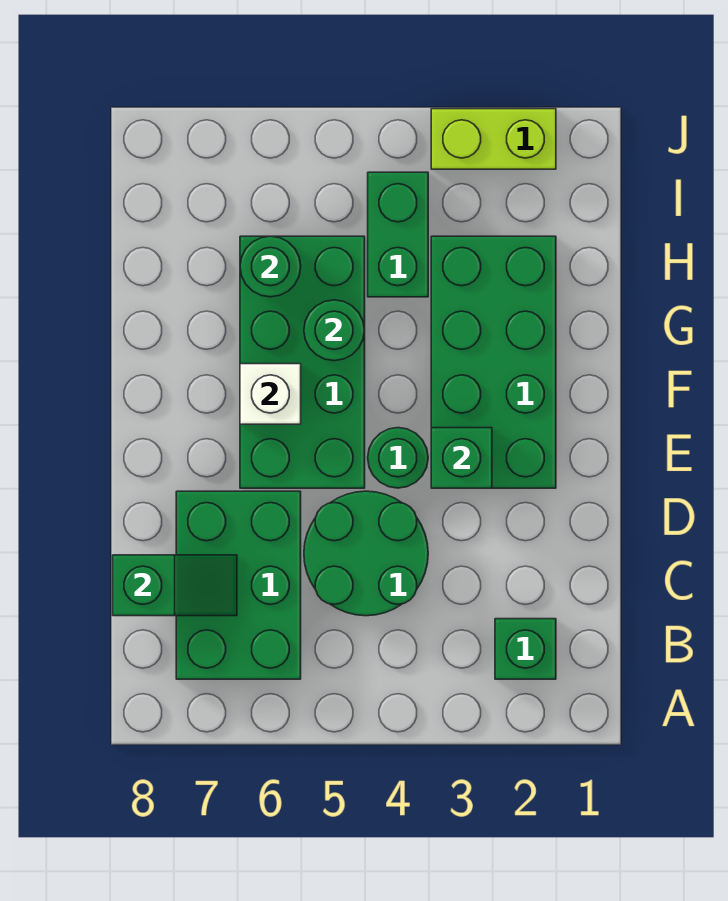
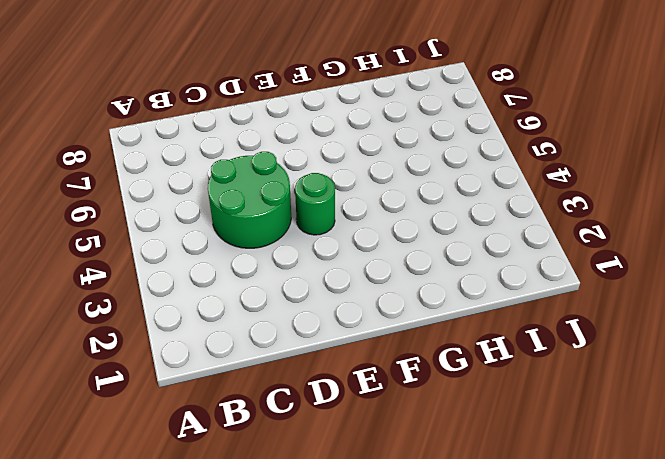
none -> green brick B2 level 1
none -> green brick B6:D7 level 1
none -> green brick E2:H3 level 1

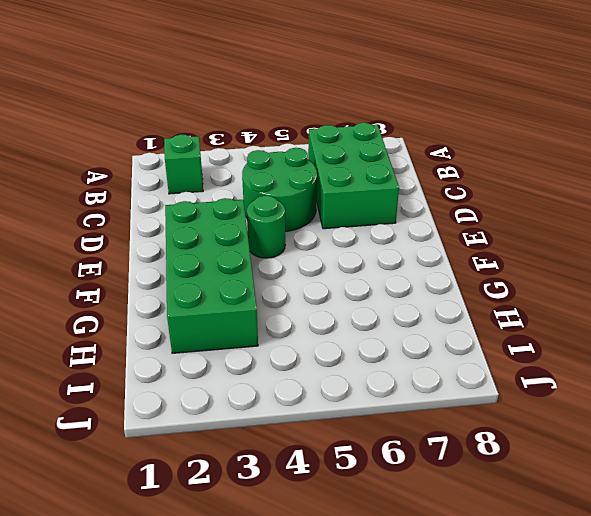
none -> green brick E5:H6 level 1
none -> green brick H4:I4 level 1
none -> lime brick J2:J3 level 1

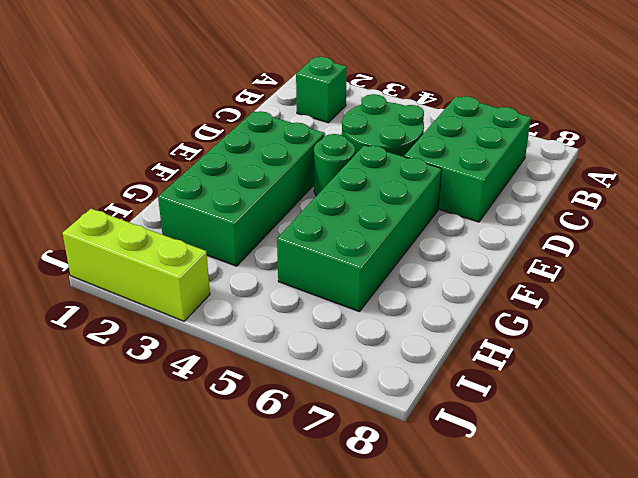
lime brick J1:J3 level 1 -> lime brick J2:J3 level 1
none -> green brick H4:I4 level 1
none -> green slope C7:C8 level 2 top 8
none -> green brick E3 level 2

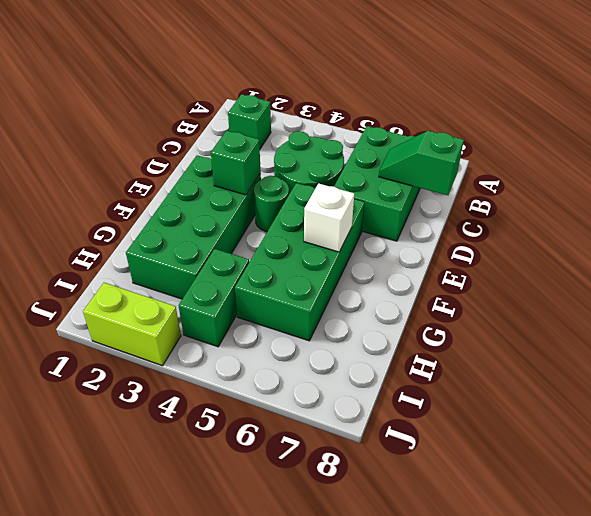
none -> green round brick G5 level 2
none -> green round brick H6 level 2

